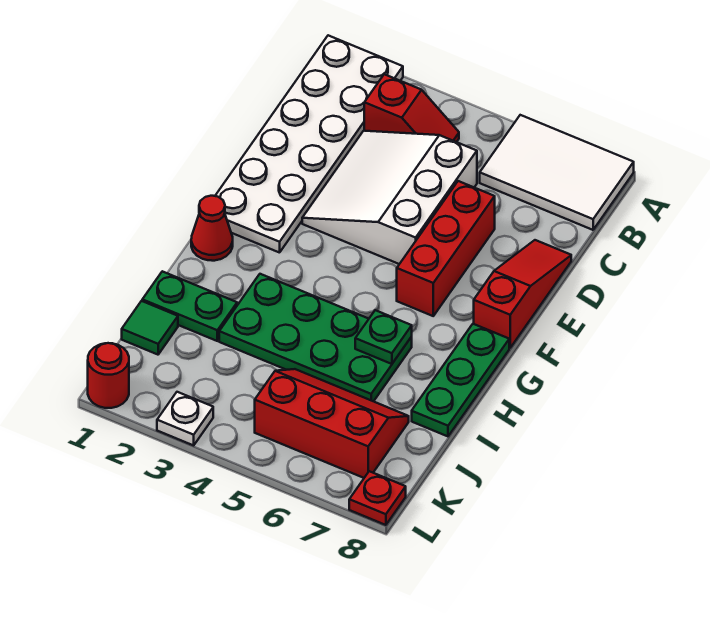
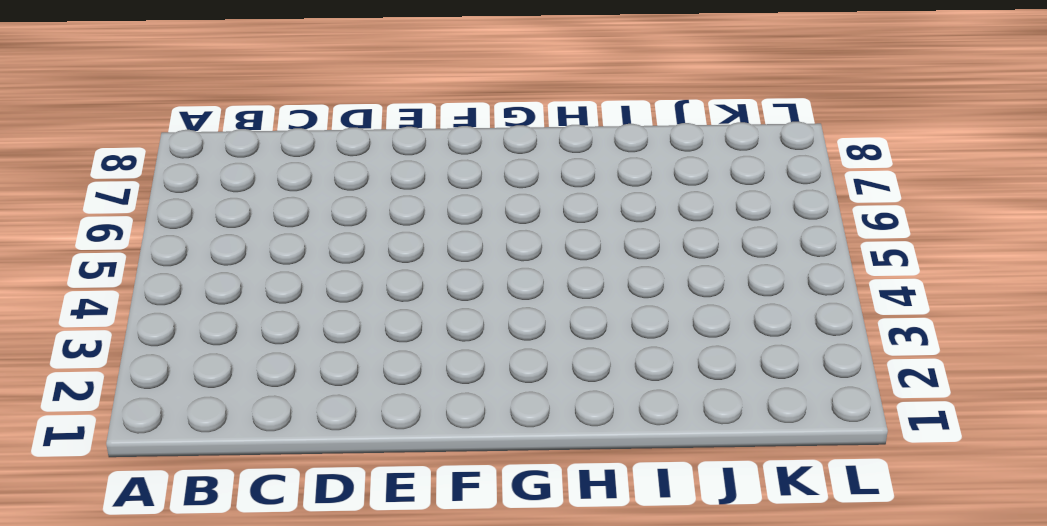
none -> white plate A1:F2 level 1
none -> white tile A6:B8 level 1
none -> red slope B3:B4 level 1 top 3

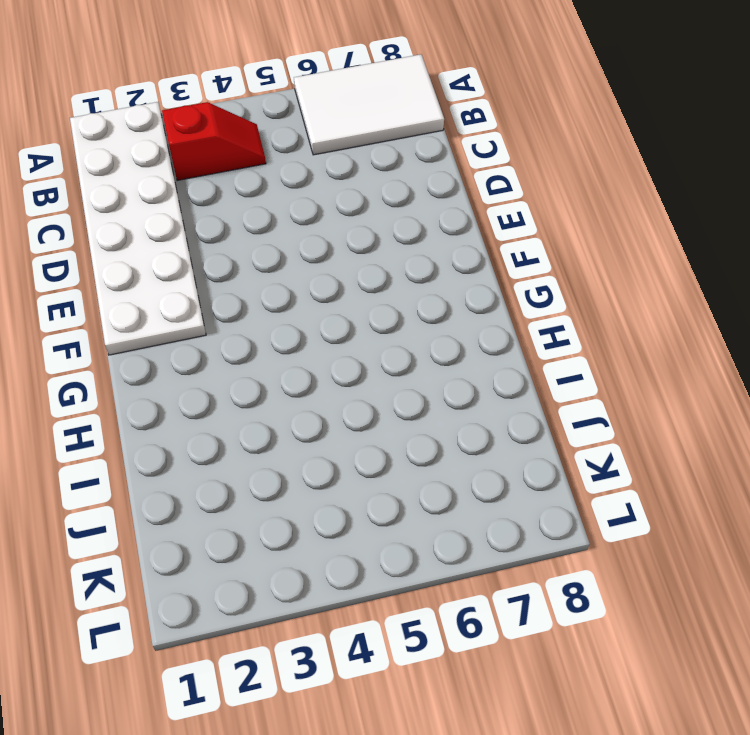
none -> white slope C3:E5 level 1 top 5
none -> red brick D6:F6 level 1
none -> red slope D8:F8 level 1 top F

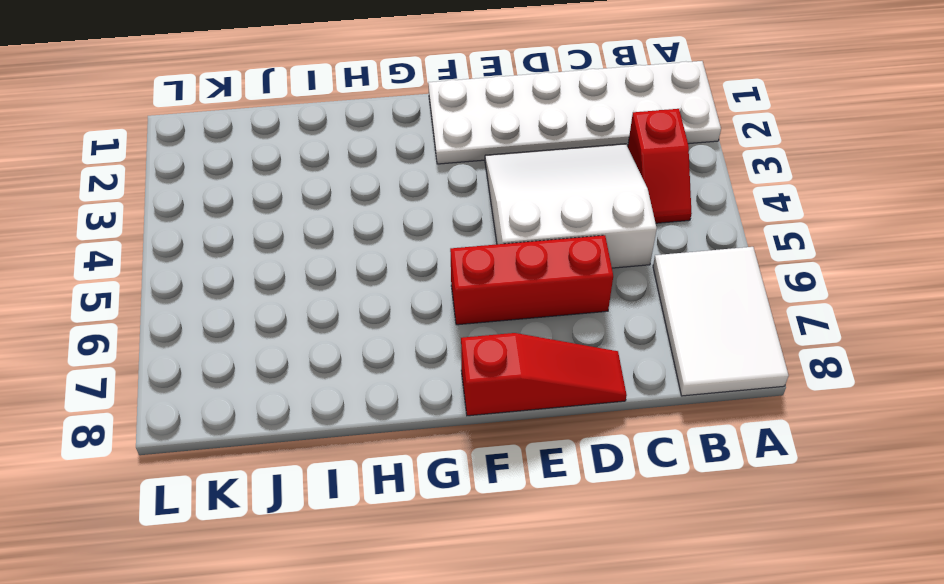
none -> red cone G1 level 1
none -> green plate G8:I8 level 1
none -> green plate H3:I6 level 1

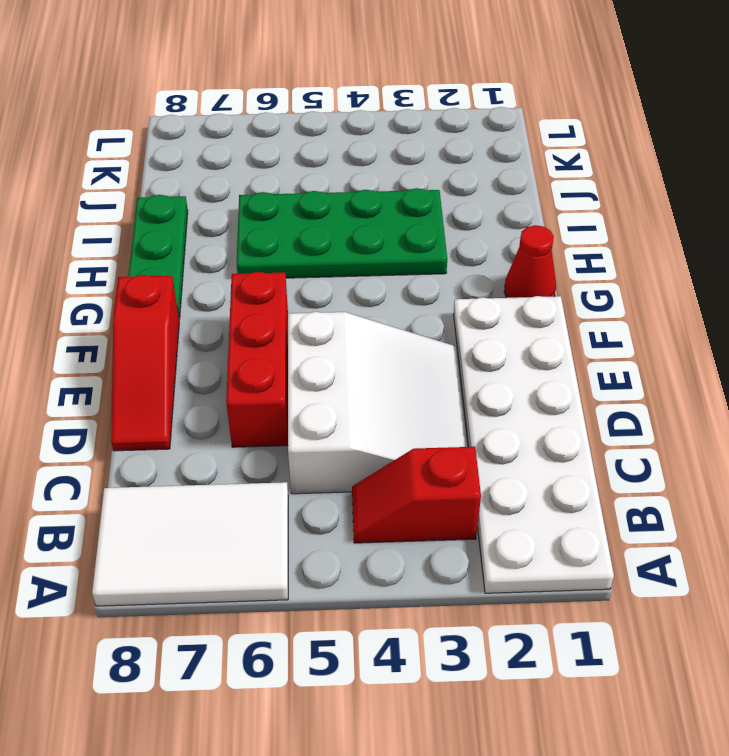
none -> green plate I1:I2 level 1
none -> green tile J1 level 1
none -> red slope J5:K7 level 1 top K

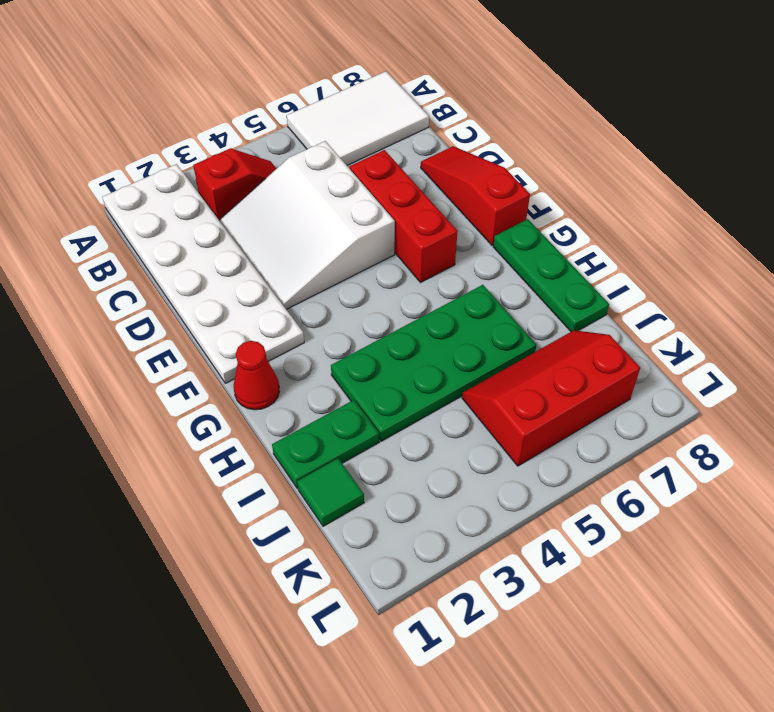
none -> red round brick L1 level 1
none -> white plate L3 level 1
none -> red plate L8 level 1

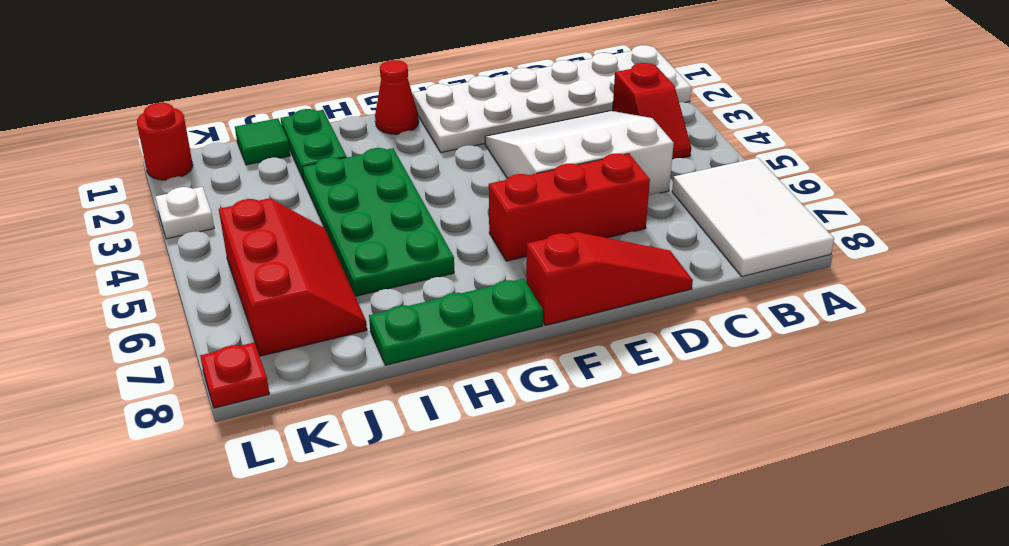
none -> green plate H6 level 2

